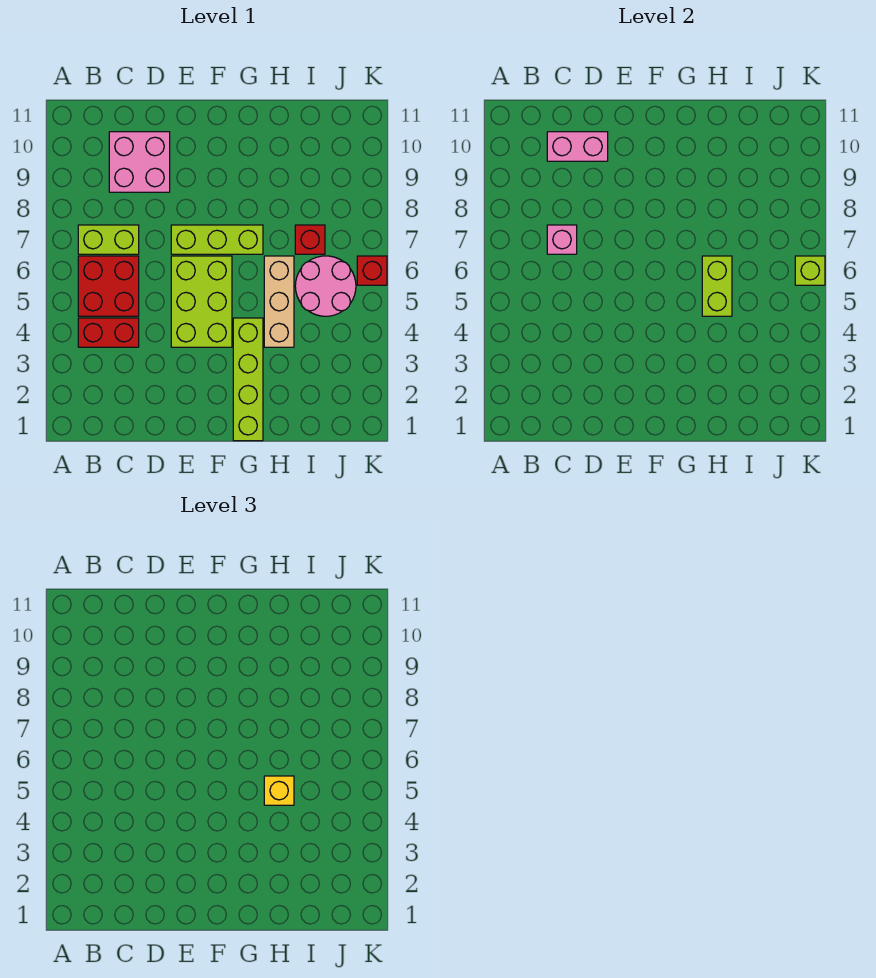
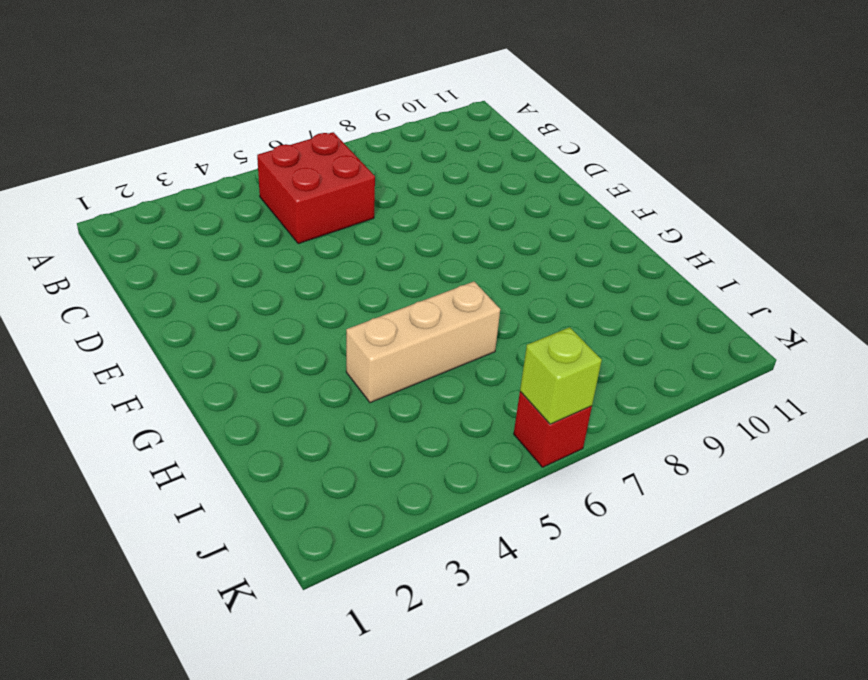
none -> red brick B4:C4 level 1
none -> lime brick B7:C7 level 1
none -> pink brick C9:D10 level 1

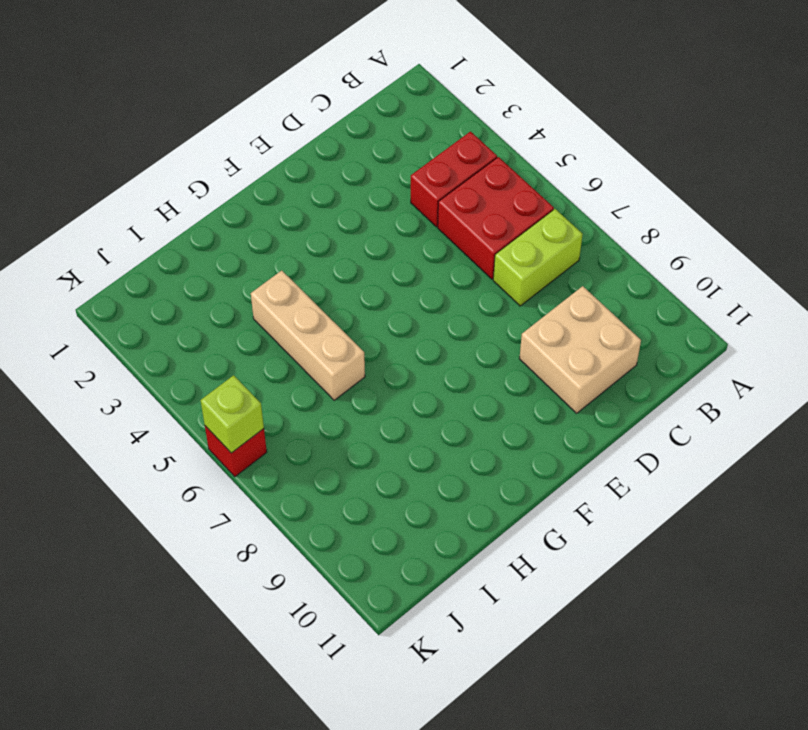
tan brick C9:D10 level 1 -> pink brick C9:D10 level 1
none -> lime brick E4:F6 level 1
none -> lime brick E7:G7 level 1
none -> lime brick G1:G4 level 1

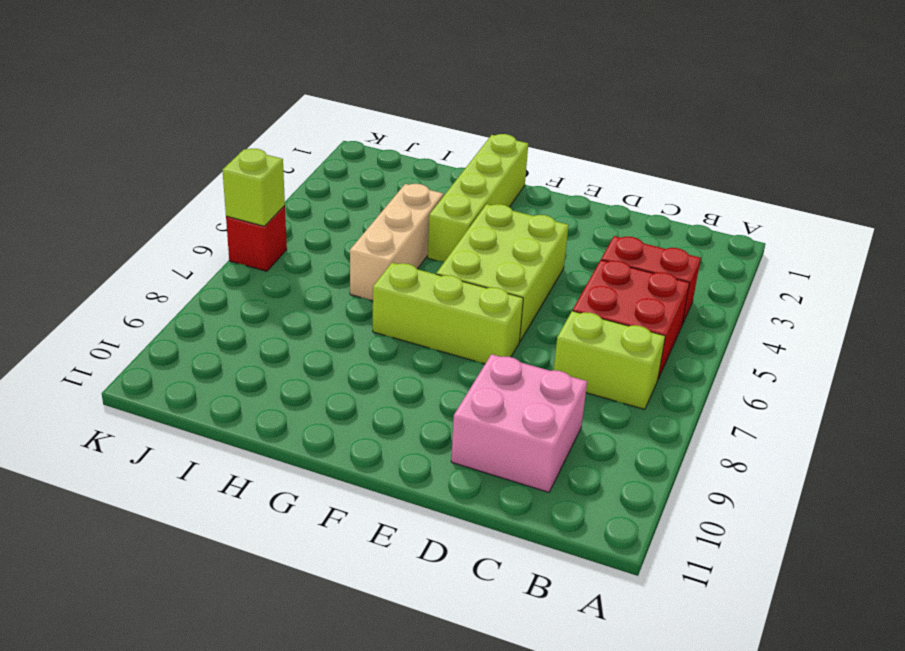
none -> pink round brick I5:J6 level 1
none -> red brick I7 level 1
none -> pink brick C7 level 2

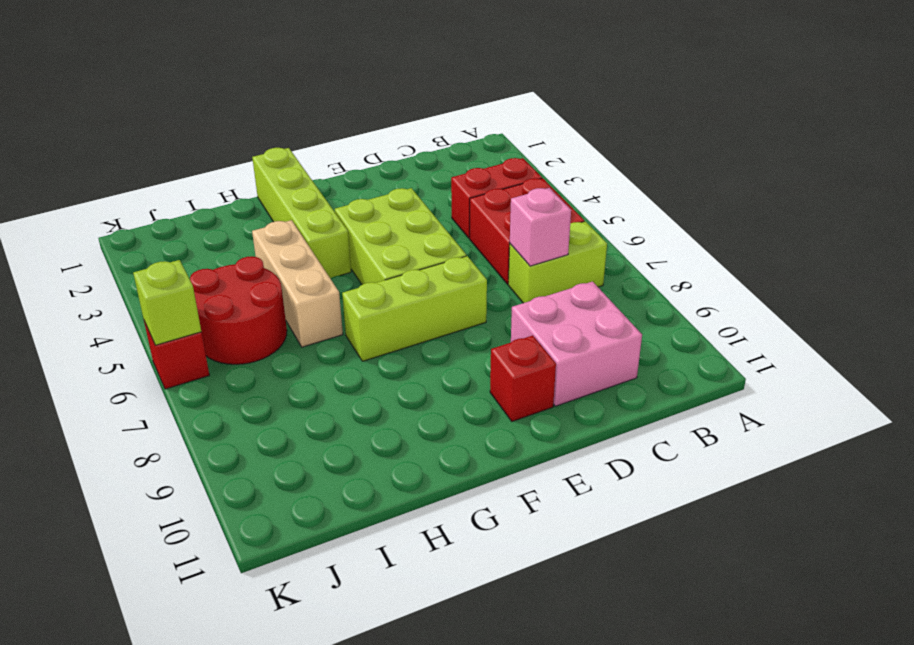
red brick E10 level 1 -> red brick I7 level 1
red round brick I5:J6 level 1 -> pink round brick I5:J6 level 1
none -> pink brick C10:D10 level 2
none -> lime brick H5:H6 level 2
none -> yellow brick H5 level 3

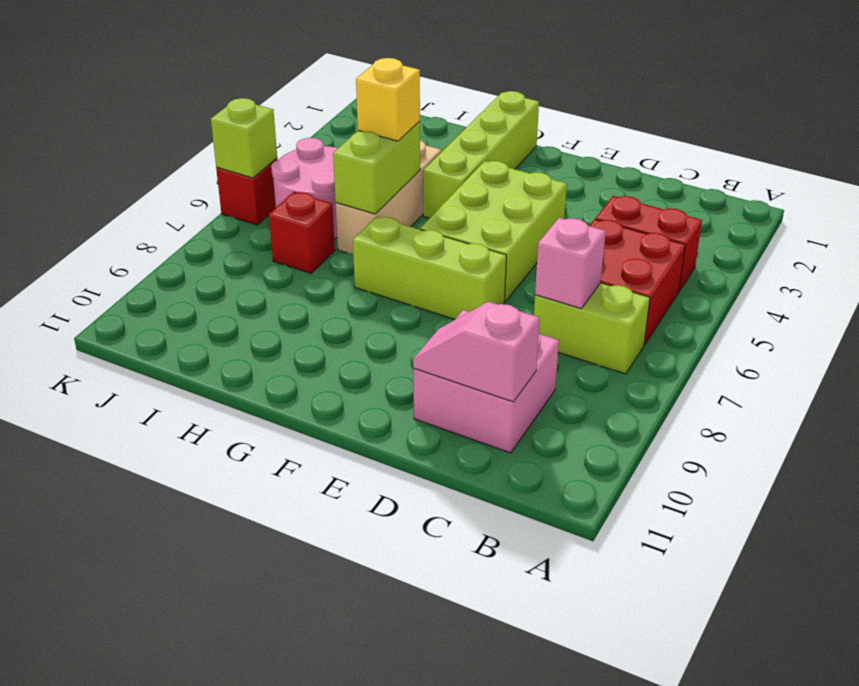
pink slope C10:D10 level 2 top C -> pink brick C10:D10 level 2

